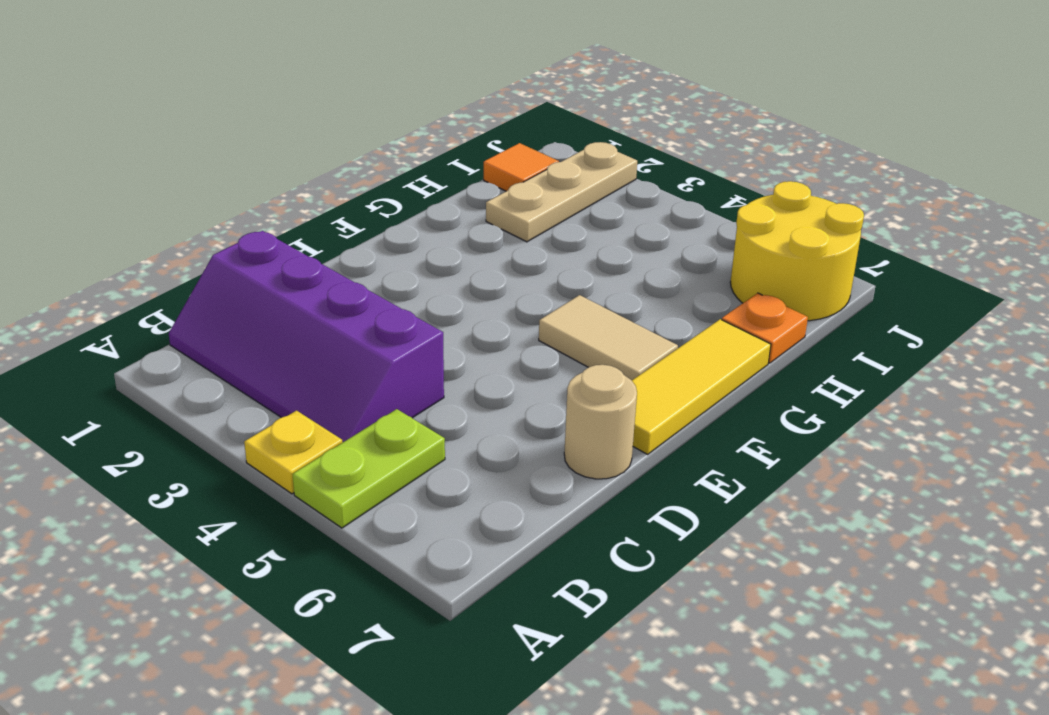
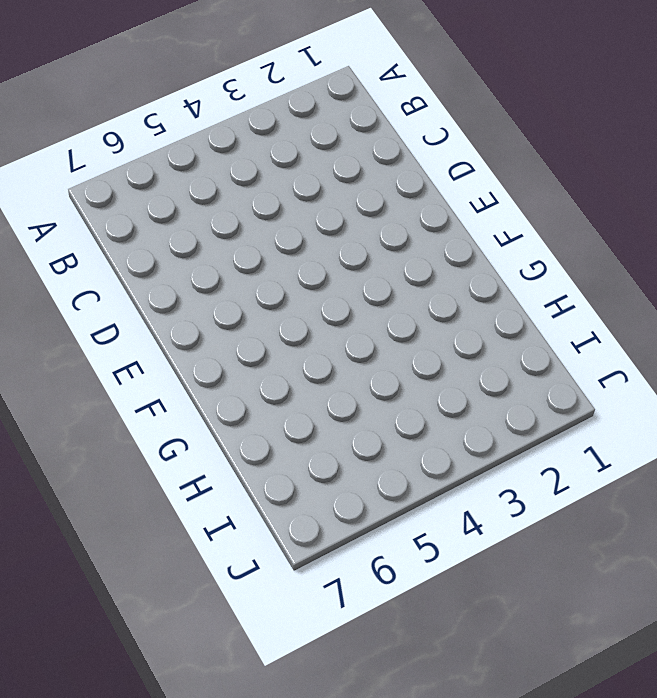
none -> yellow plate A4 level 1
none -> lime plate A5:B5 level 1

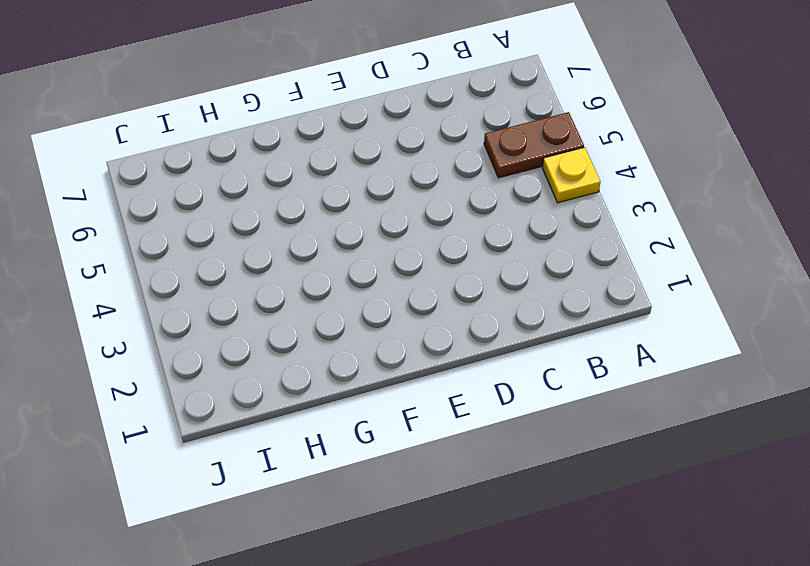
brown plate A5:B5 level 1 -> lime plate A5:B5 level 1
none -> purple slope B1:C4 level 1 top C
none -> tan round brick D7 level 1

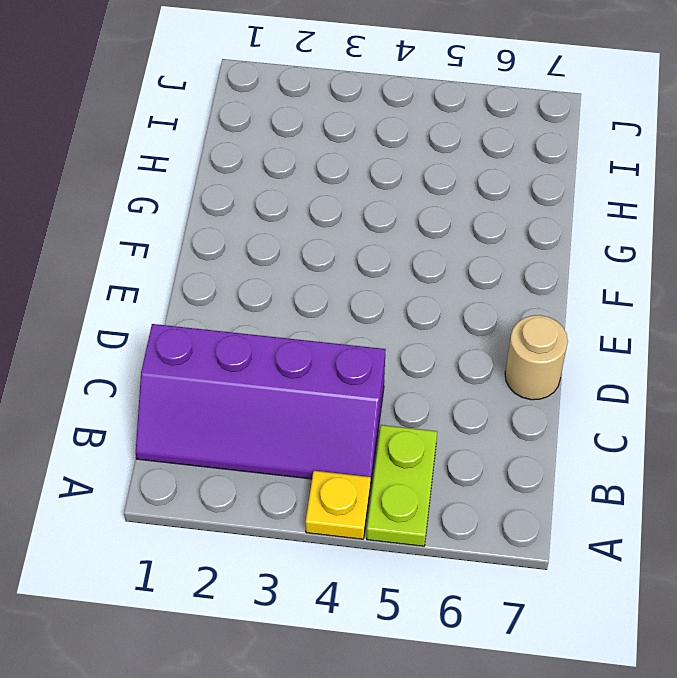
none -> yellow tile E7:G7 level 1
none -> tan tile F5:F6 level 1

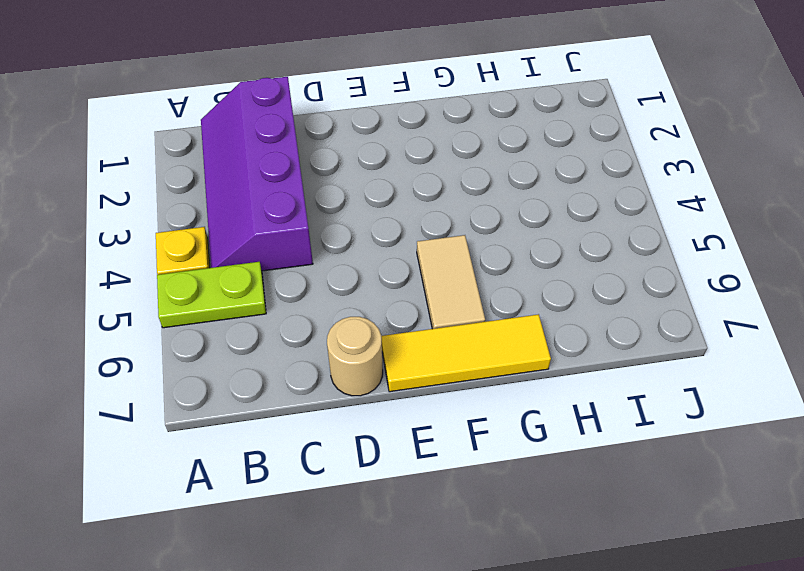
none -> tan plate H2:J2 level 1
none -> orange plate H7 level 1

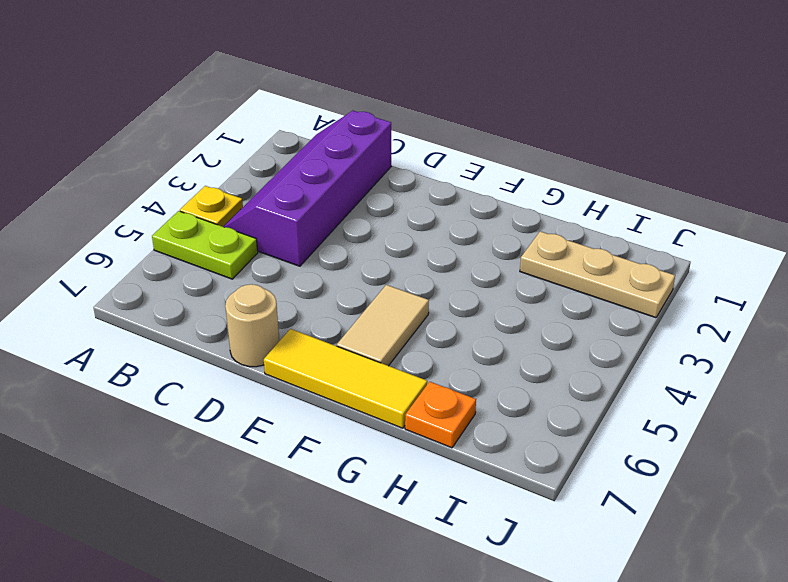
none -> orange tile I1 level 1
none -> yellow round brick I6:J7 level 1

